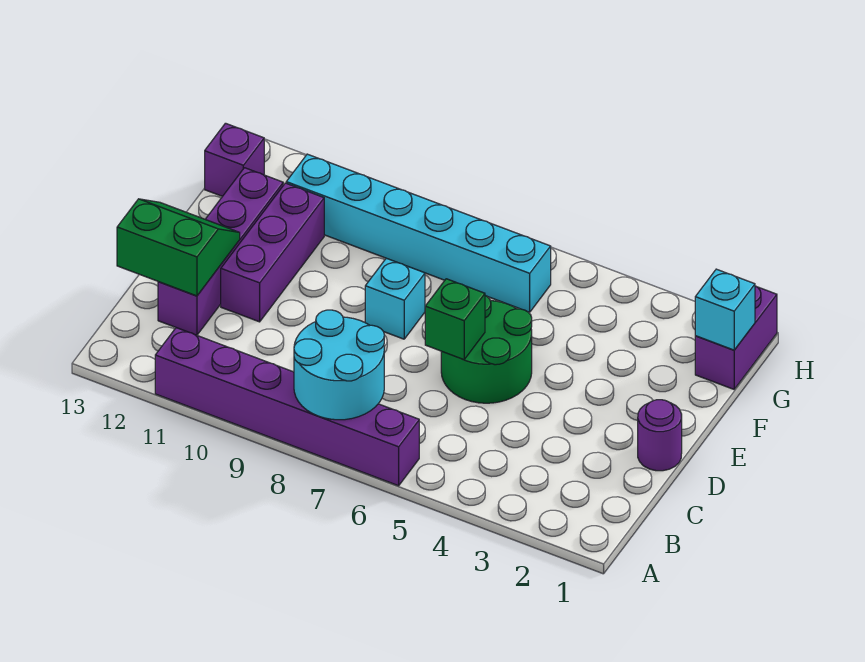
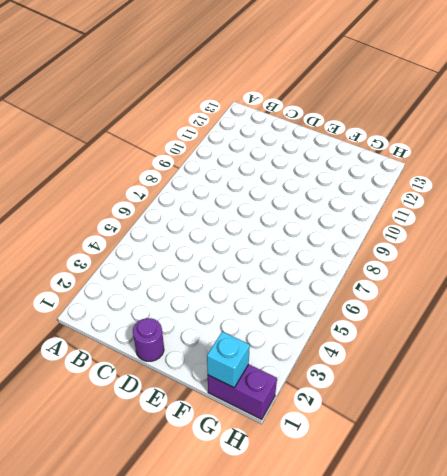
none -> purple brick A6:A11 level 1
none -> purple brick C12:F12 level 1
none -> green round brick D5:E6 level 1

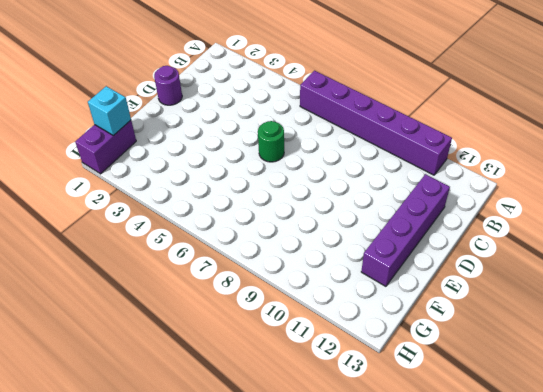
green round brick D6 level 1 -> green round brick D5:E6 level 1
none -> purple brick D11:F11 level 1
none -> cyan brick E8 level 1
none -> cyan brick G6:G11 level 1

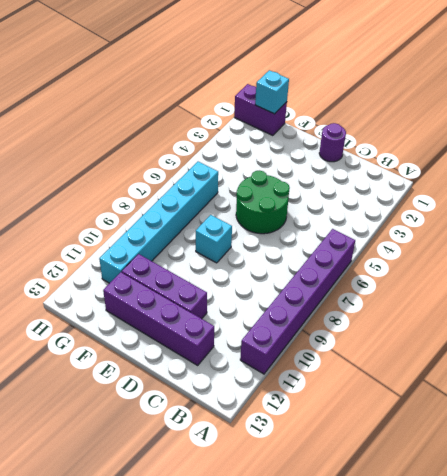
none -> purple brick G13 level 1
none -> cyan round brick A7:B8 level 2
none -> green slope C12:D13 level 2 top C

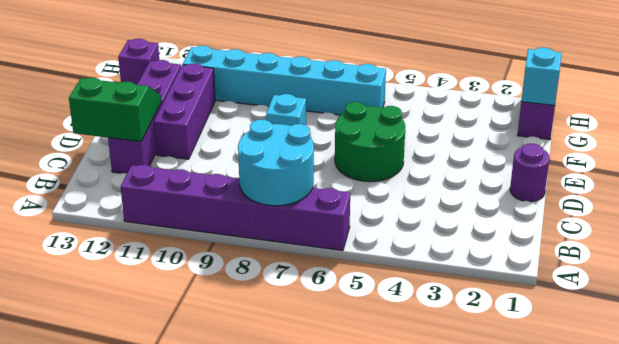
none -> green brick D6 level 2

